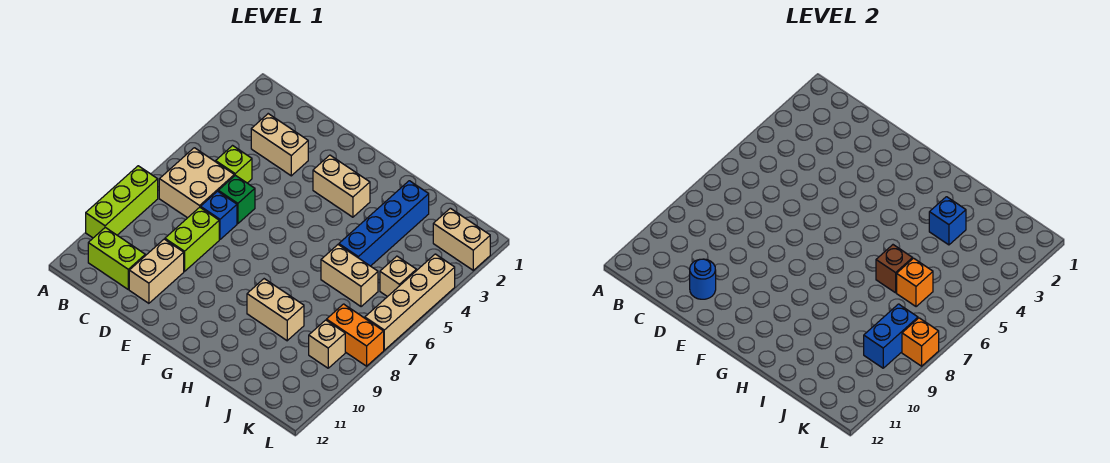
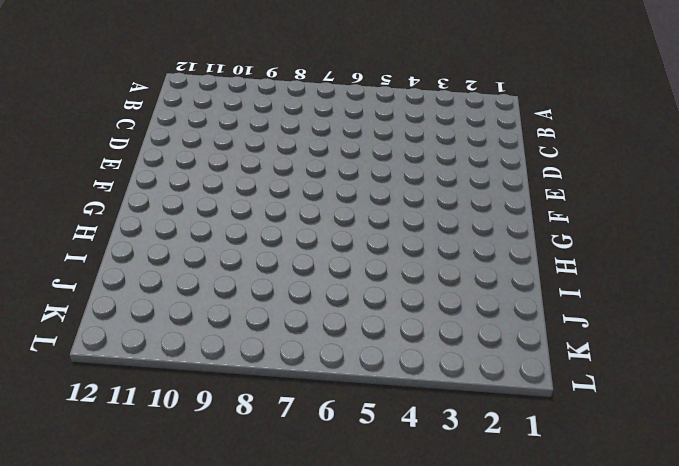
none -> lime brick A8:A10 level 1
none -> tan brick B6:C7 level 1
none -> lime brick B11:C11 level 1

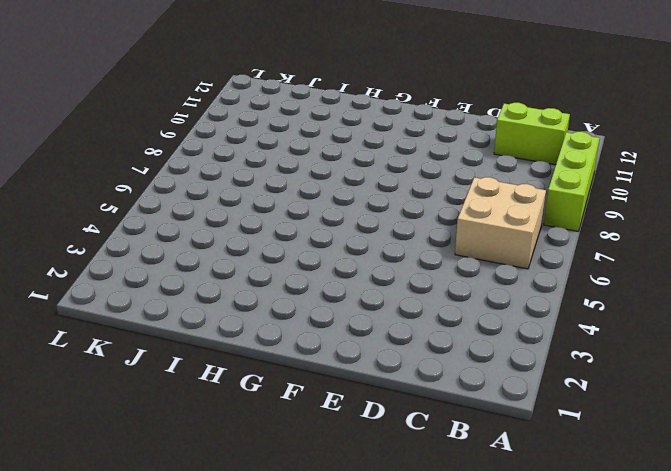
none -> tan brick C3:D3 level 1
none -> lime brick C5 level 1
none -> green brick D6 level 1

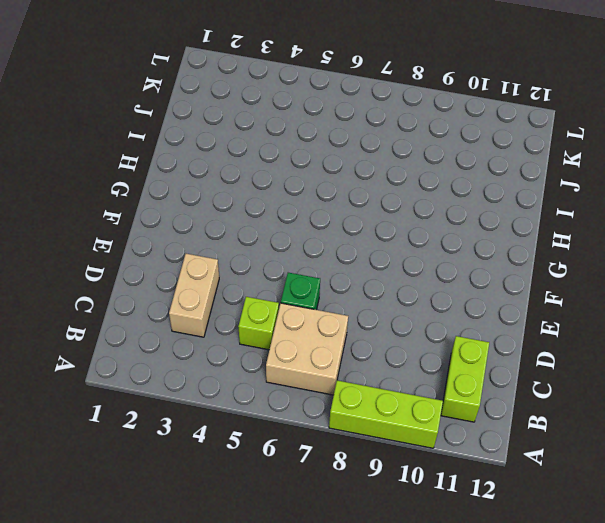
none -> blue brick D7 level 1
none -> lime brick D8:D9 level 1
none -> tan brick D10:D11 level 1

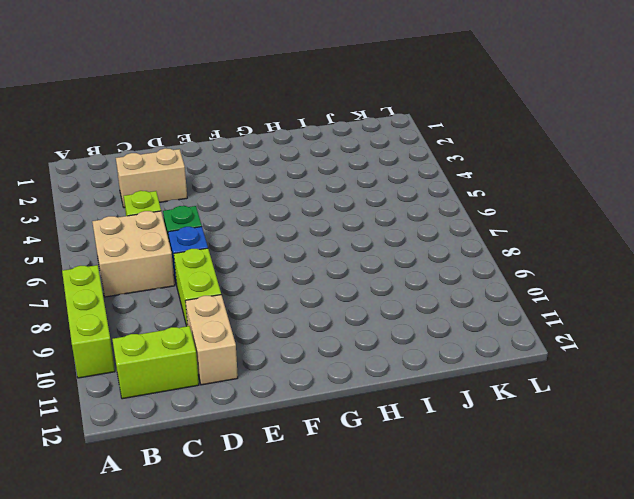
none -> tan brick F3:G3 level 1
none -> tan brick H9:I9 level 1
none -> blue brick I2:I5 level 1

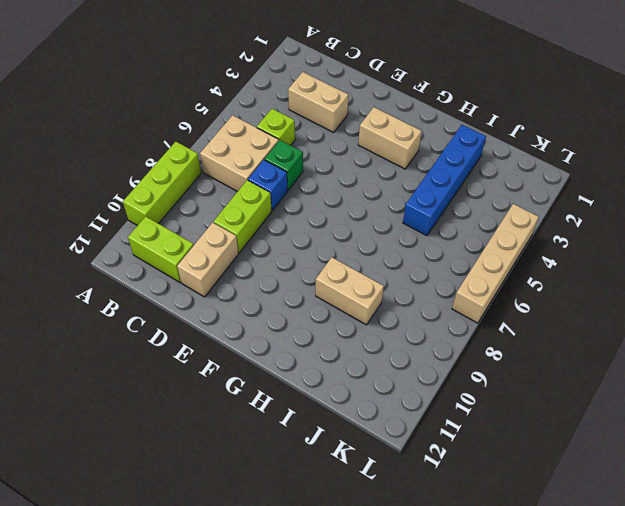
none -> tan brick I6:J6 level 1
none -> tan brick K2:L2 level 1
none -> tan brick K5 level 1

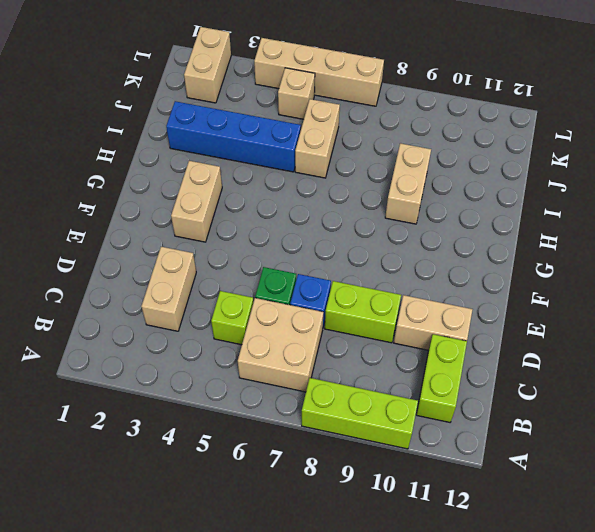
none -> orange brick K8:L8 level 1
none -> tan brick K9 level 1
none -> blue round brick D11 level 2

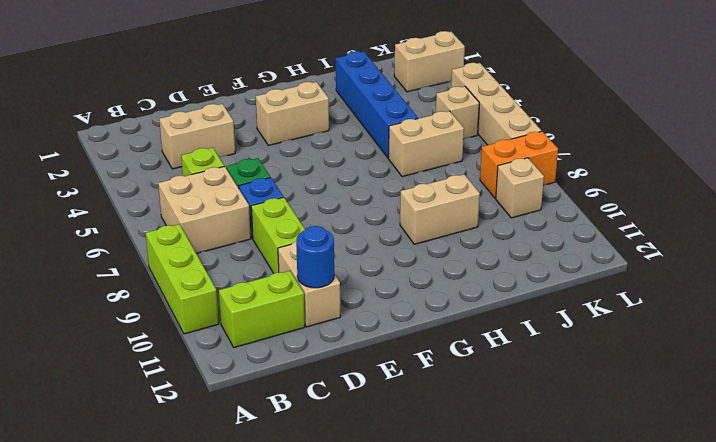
none -> blue brick I3 level 2
none -> brown brick I6 level 2
none -> orange brick J6 level 2

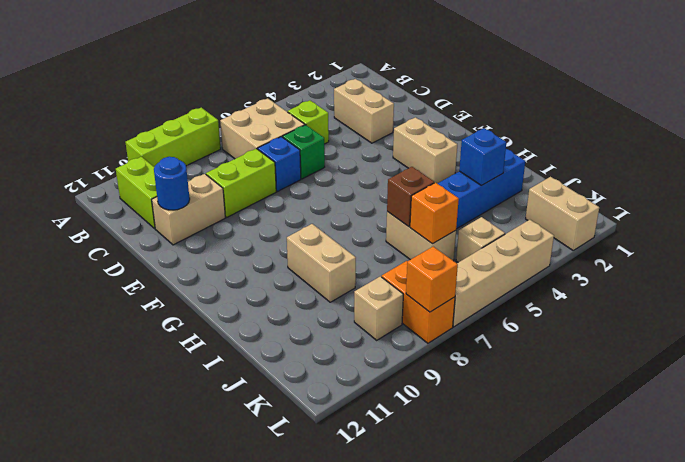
none -> blue brick K8:K9 level 2

